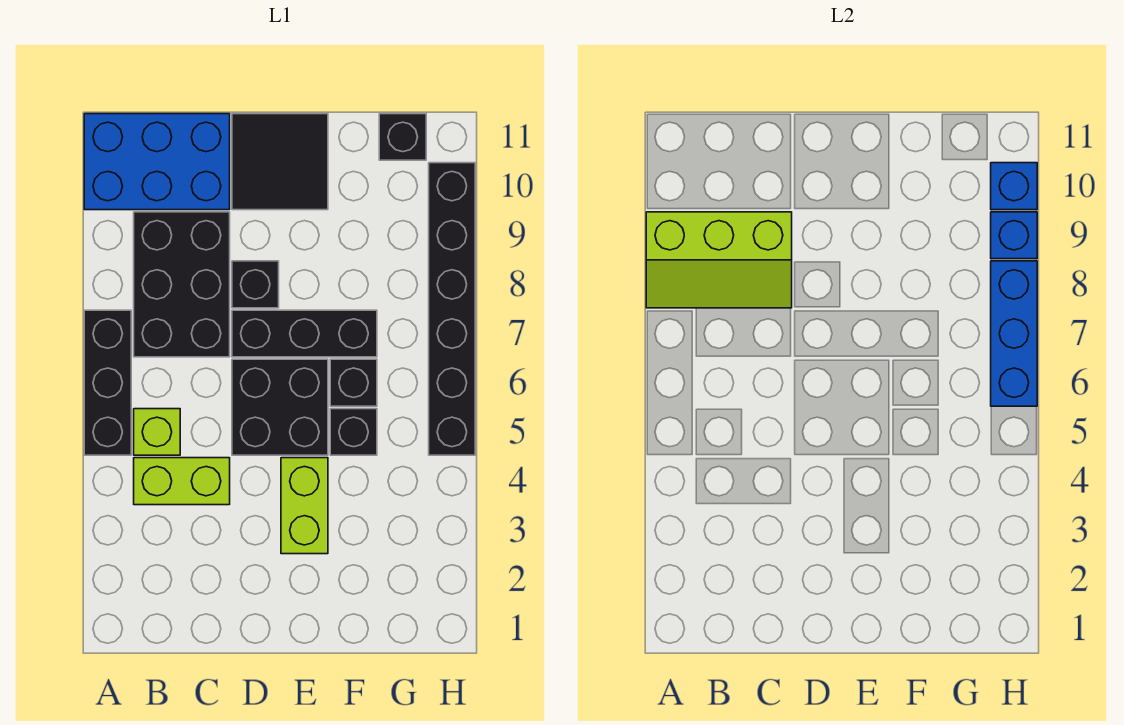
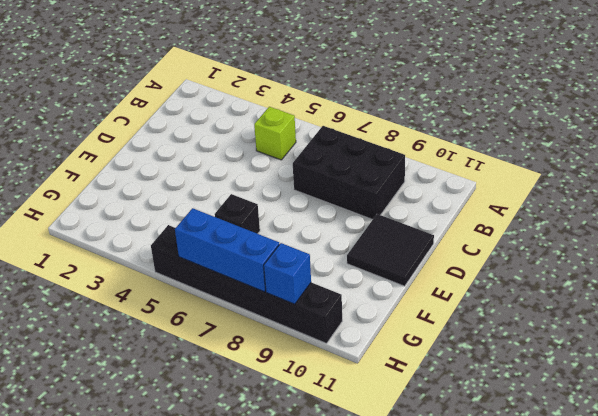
none -> black brick A5:A7 level 1
none -> blue brick A10:C11 level 1
none -> lime brick B4:C4 level 1

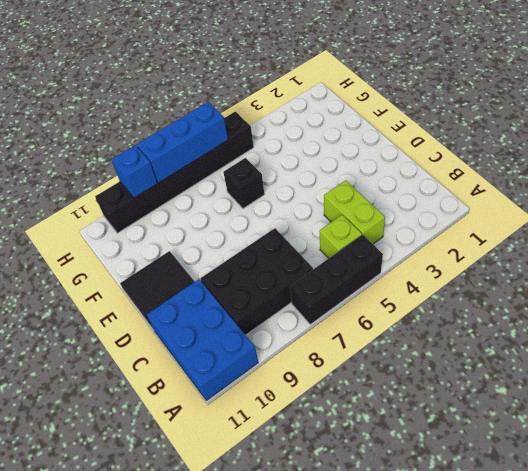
none -> black brick D5:E6 level 1
none -> black brick D7:F7 level 1
none -> black brick D8 level 1

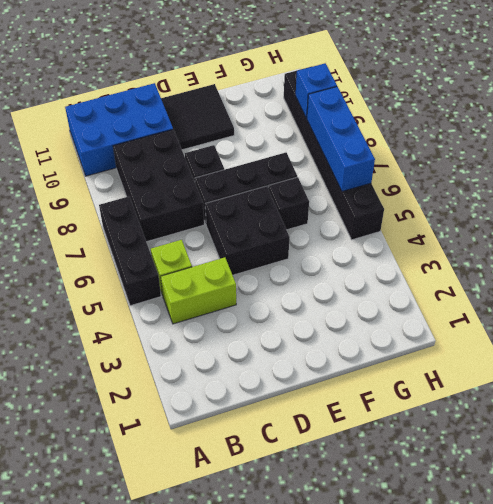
none -> lime brick E3:E4 level 1
none -> black brick F5 level 1
none -> black brick G11 level 1

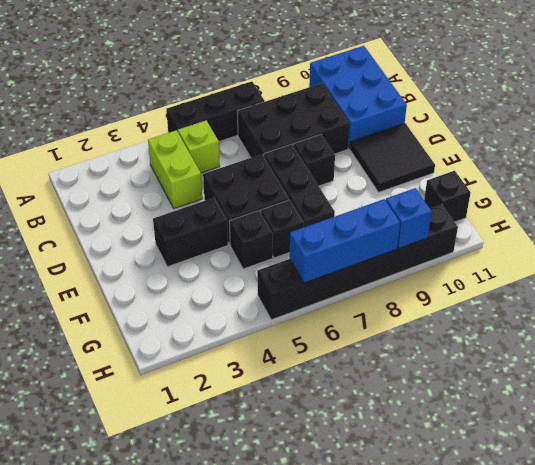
black brick E3:E4 level 1 -> lime brick E3:E4 level 1
none -> lime slope A8:C9 level 2 top 9
none -> blue brick H10 level 2

